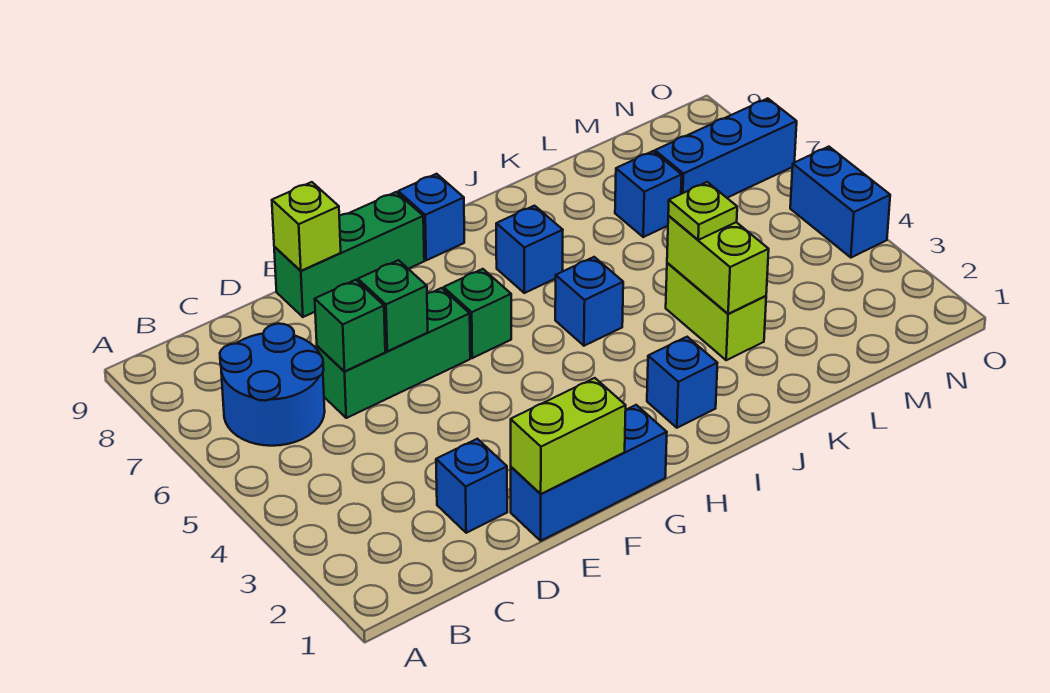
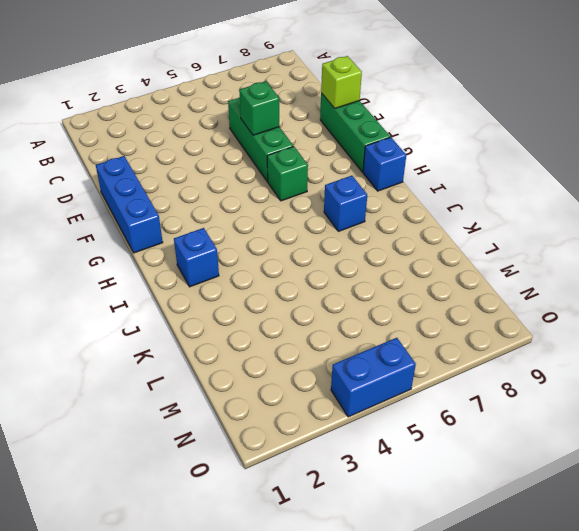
none -> blue round brick B6:C7 level 1
none -> blue brick D2 level 1
none -> blue brick I5 level 1

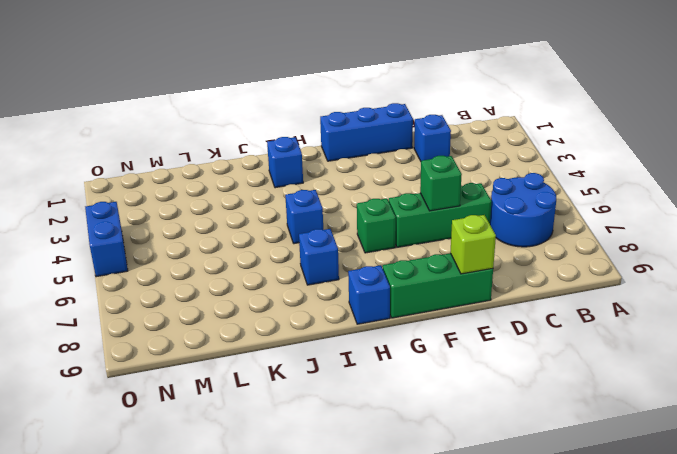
none -> lime brick K3:K4 level 1
none -> blue brick L7 level 1
none -> blue brick M7:O7 level 1

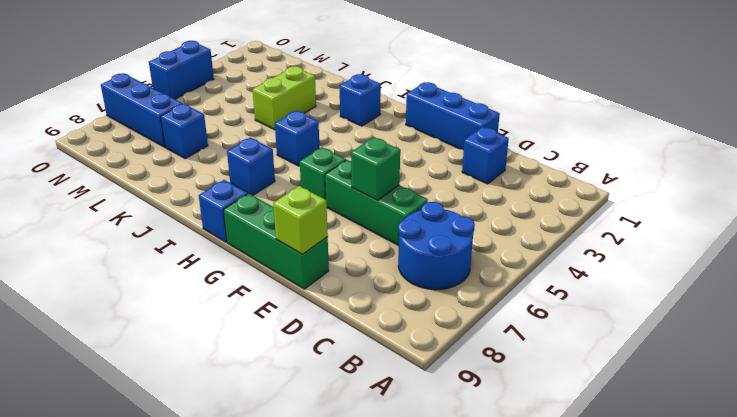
none -> green brick D6 level 2
none -> lime brick E1:F1 level 2
none -> lime brick K3:K4 level 2

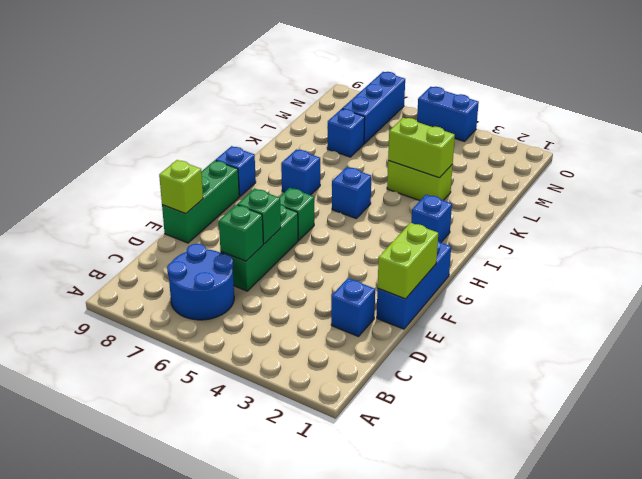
none -> lime plate K4 level 3

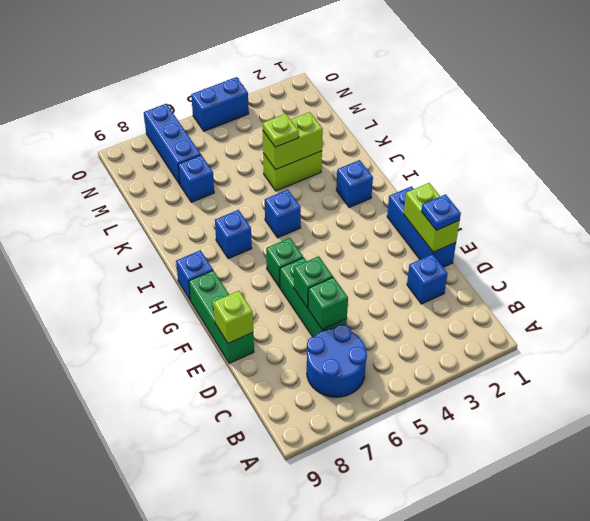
blue plate E1 level 3 -> none

